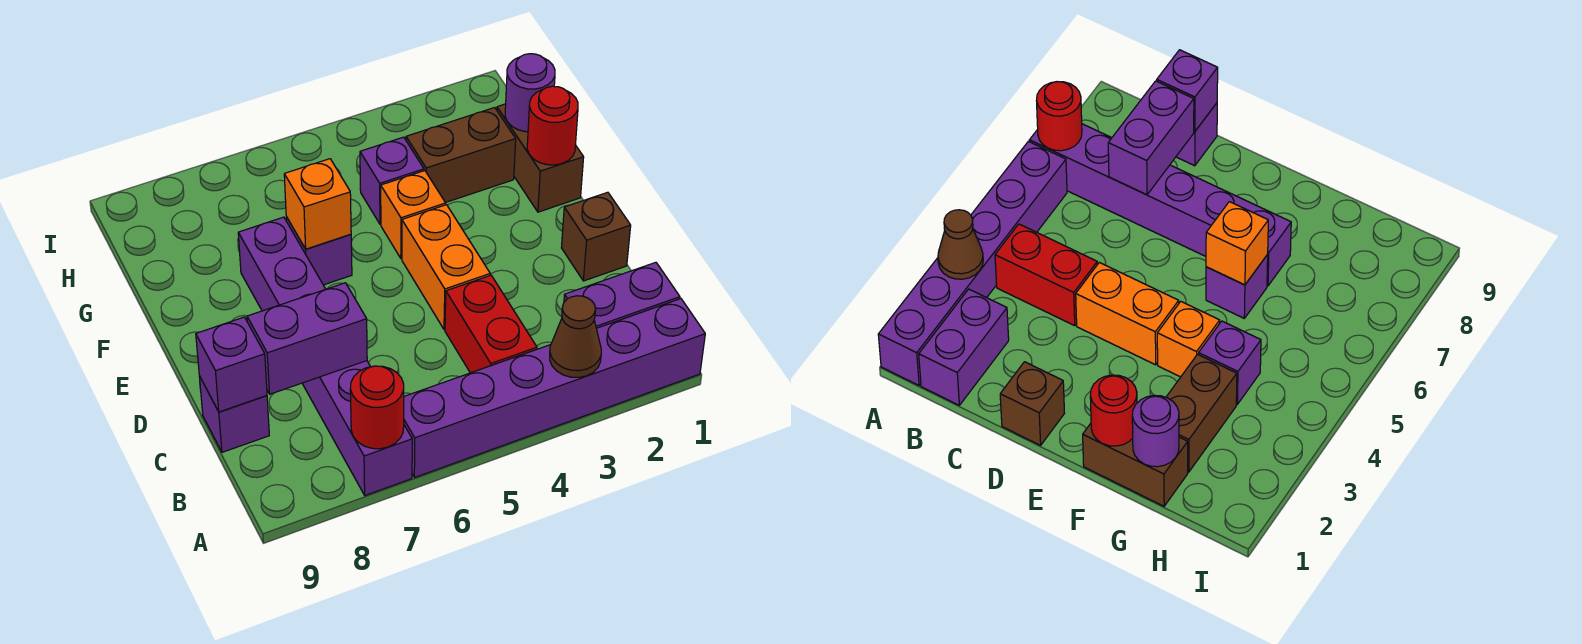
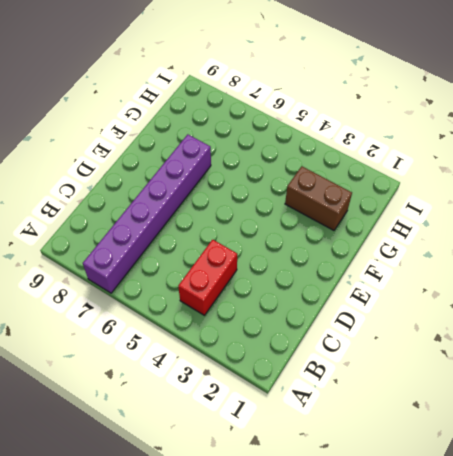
none -> purple brick A1:A6 level 1
none -> purple brick B1:B2 level 1
none -> purple brick C9 level 1

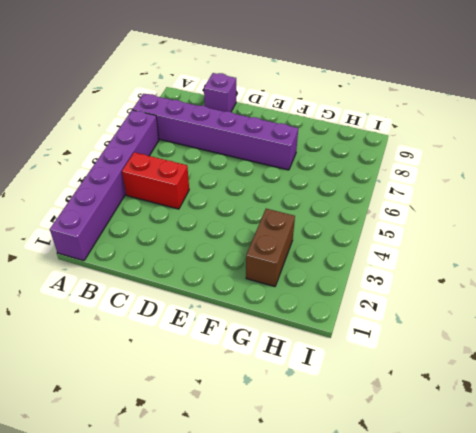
none -> purple brick B1:B2 level 1
none -> brown brick D1 level 1
none -> orange brick D4:E4 level 1

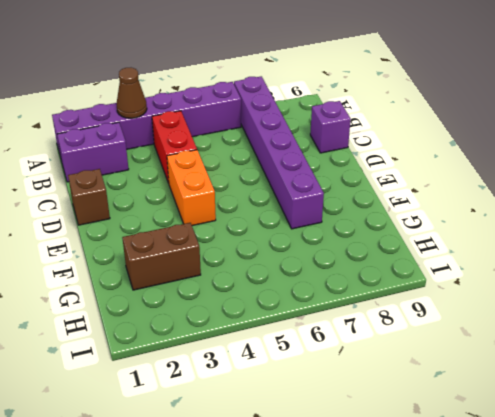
none -> brown brick F1:G1 level 1
none -> orange brick F4 level 1
none -> purple brick F6 level 1

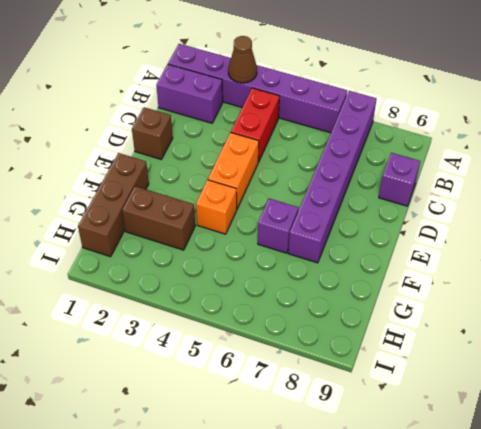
brown brick F1:H1 level 1 -> brown brick F1:G1 level 1
none -> purple brick G4 level 1
none -> red round brick A7 level 2
none -> purple brick C7:C8 level 2

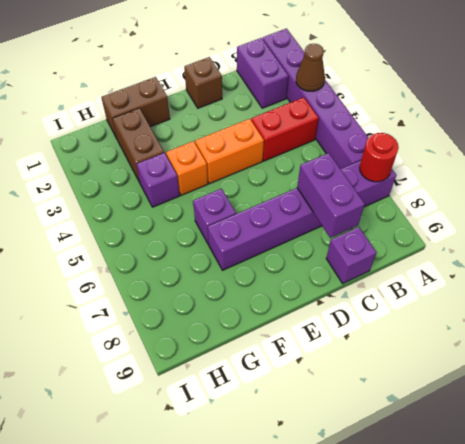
none -> purple brick C9 level 2
none -> red round brick F1 level 2
none -> orange brick F6 level 2

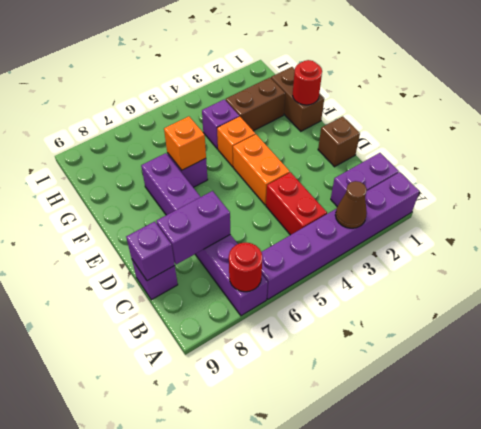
none -> purple round brick G1 level 2

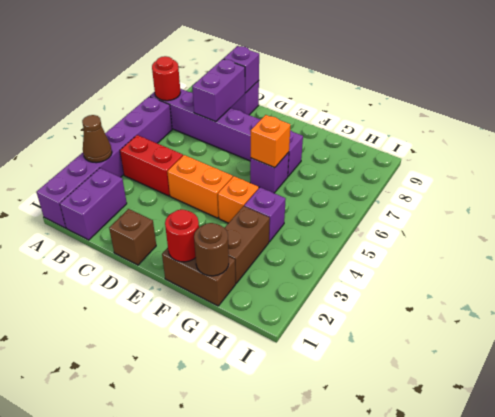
brown round brick G1 level 2 -> purple round brick G1 level 2

